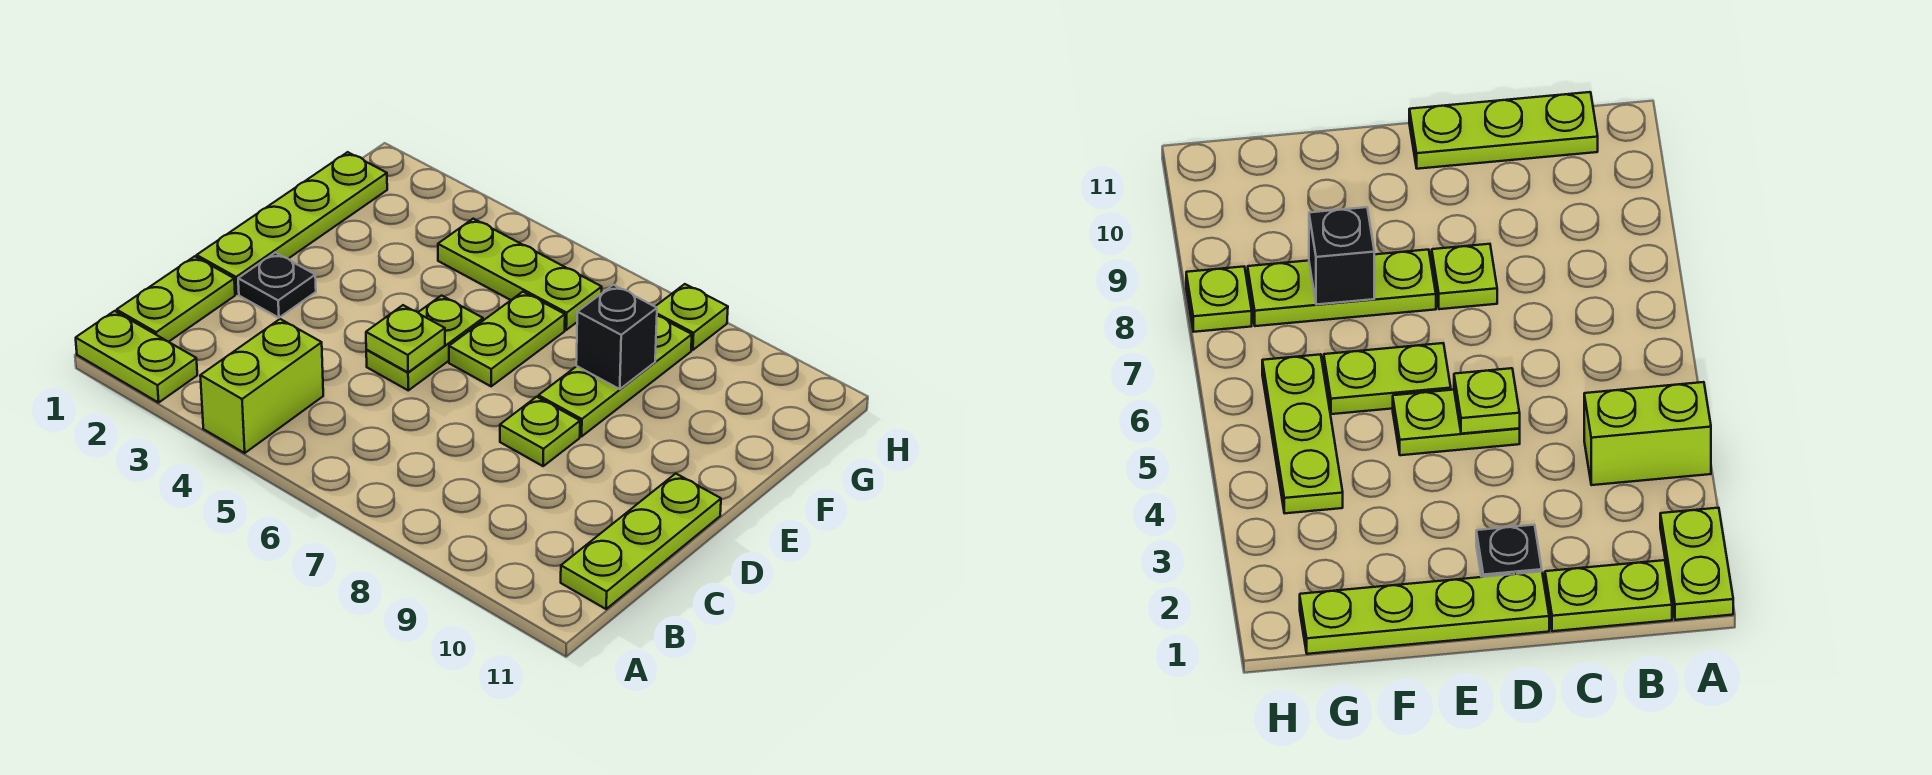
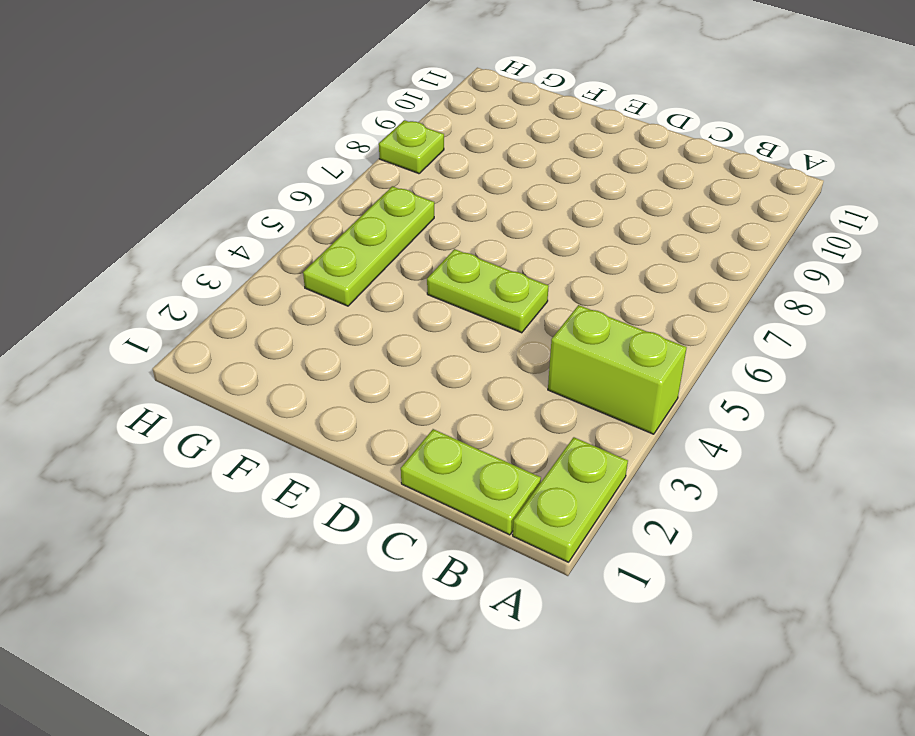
none -> lime plate B11:D11 level 1
none -> lime plate D1:G1 level 1
none -> black plate D2 level 1

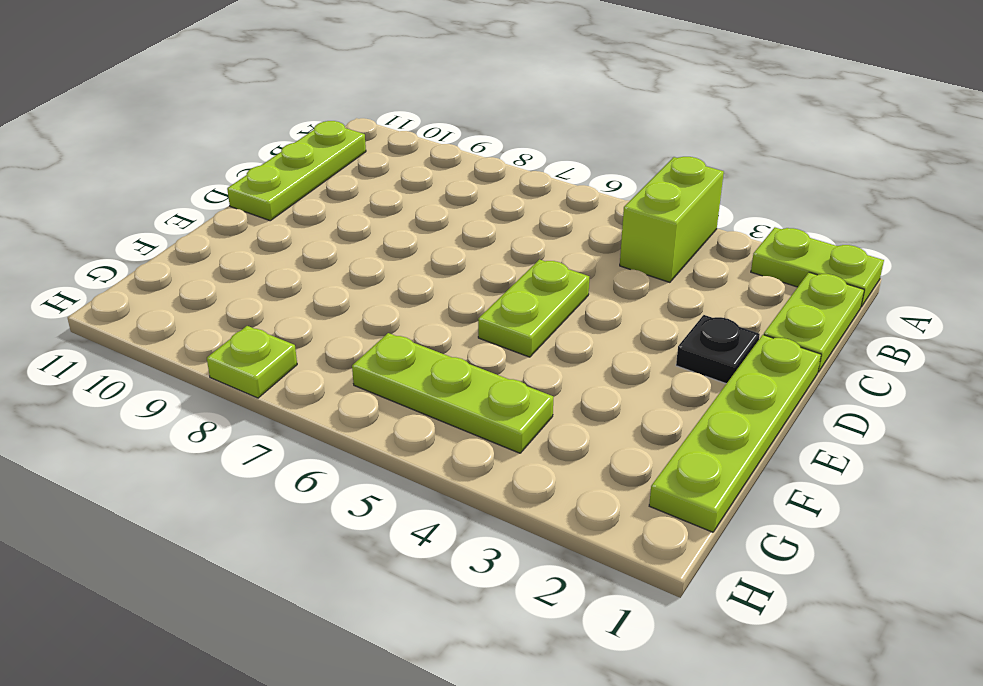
none -> lime plate D8 level 1
none -> lime plate E6:F6 level 1
none -> lime plate E8:G8 level 1

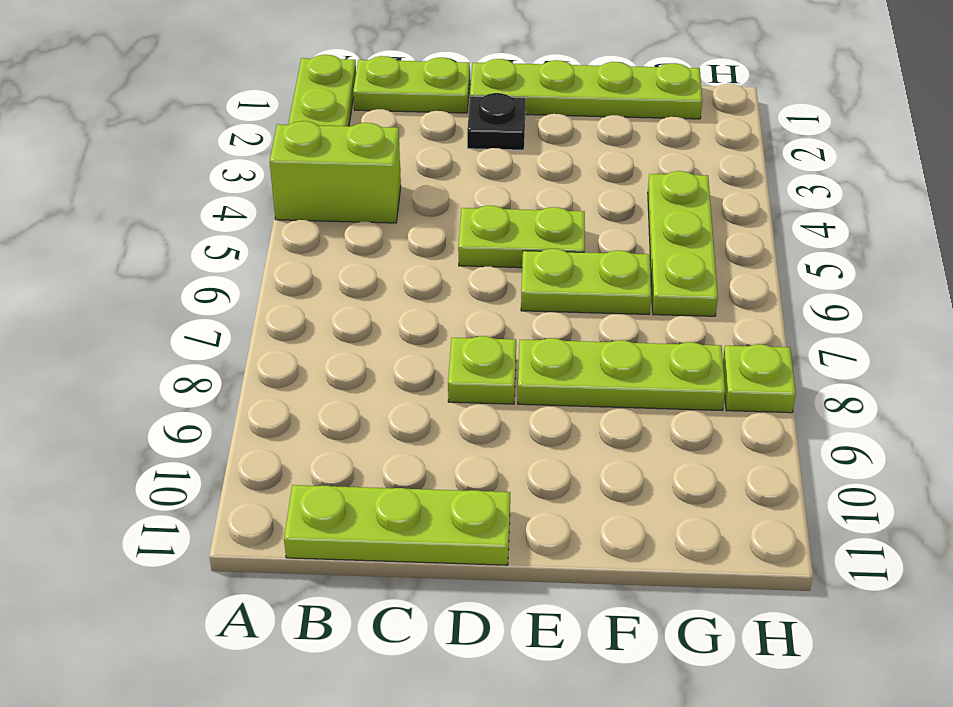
none -> lime plate D5 level 2
none -> black brick F8 level 2

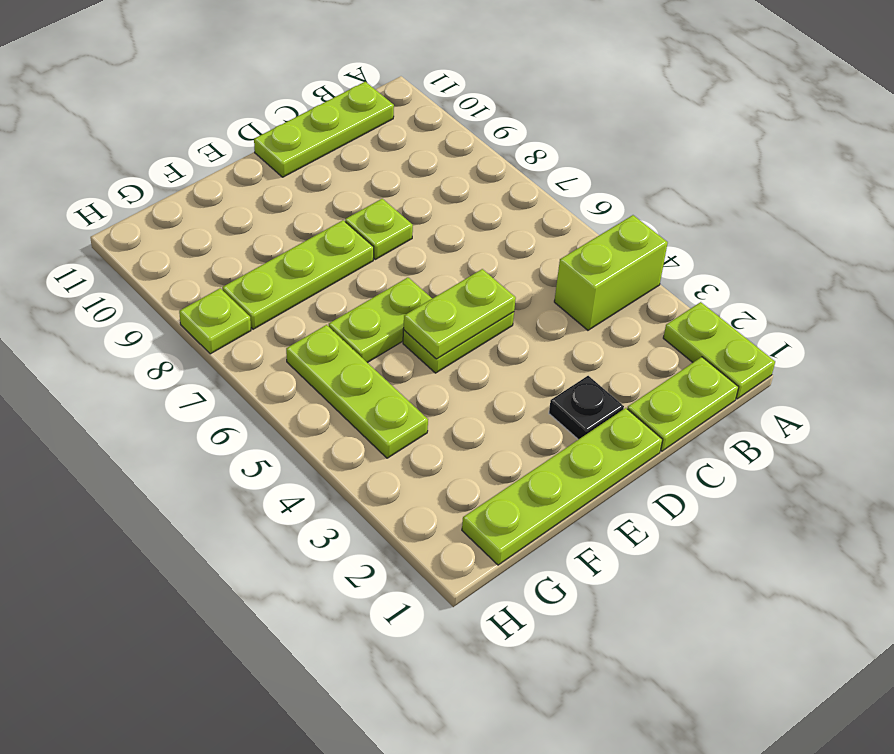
lime plate D5:E5 level 2 -> lime plate D5 level 2
none -> black brick F8 level 2

